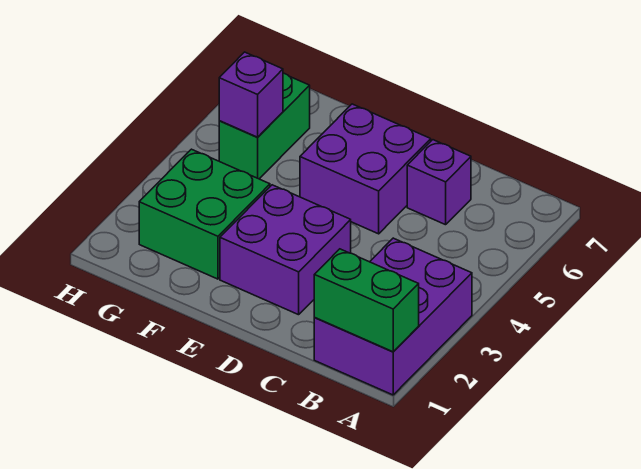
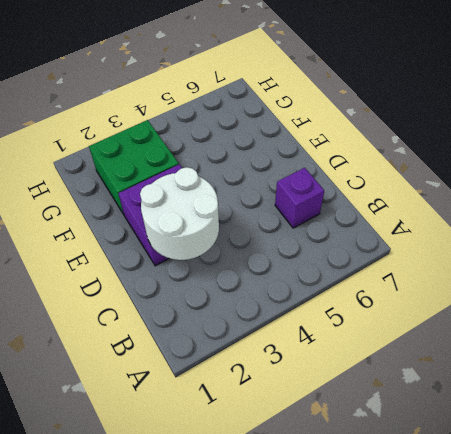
white round brick C2:D3 level 2 -> none
none -> purple brick A1:B3 level 1
none -> purple brick D5:E6 level 1

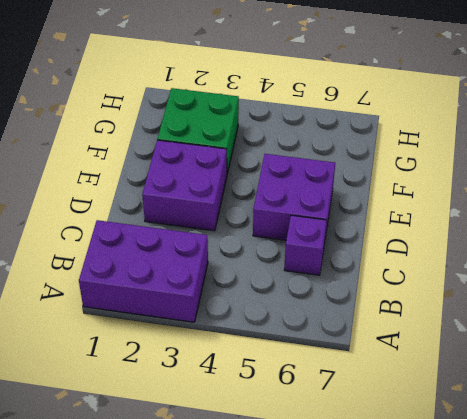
none -> green brick G5:G6 level 1
none -> green brick A1:B1 level 2

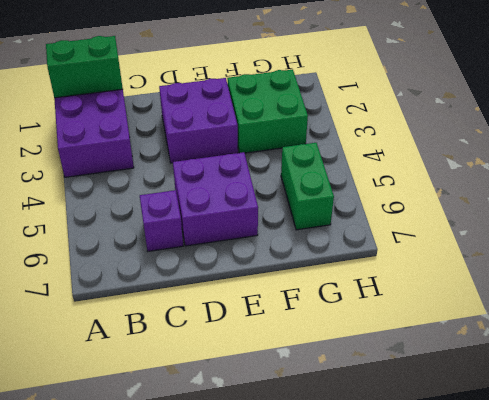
none -> purple brick G5 level 2

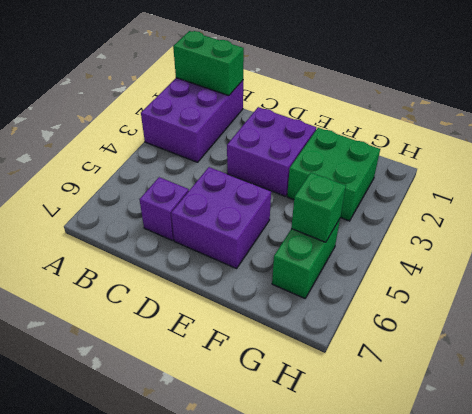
green brick G5 level 2 -> purple brick G5 level 2

